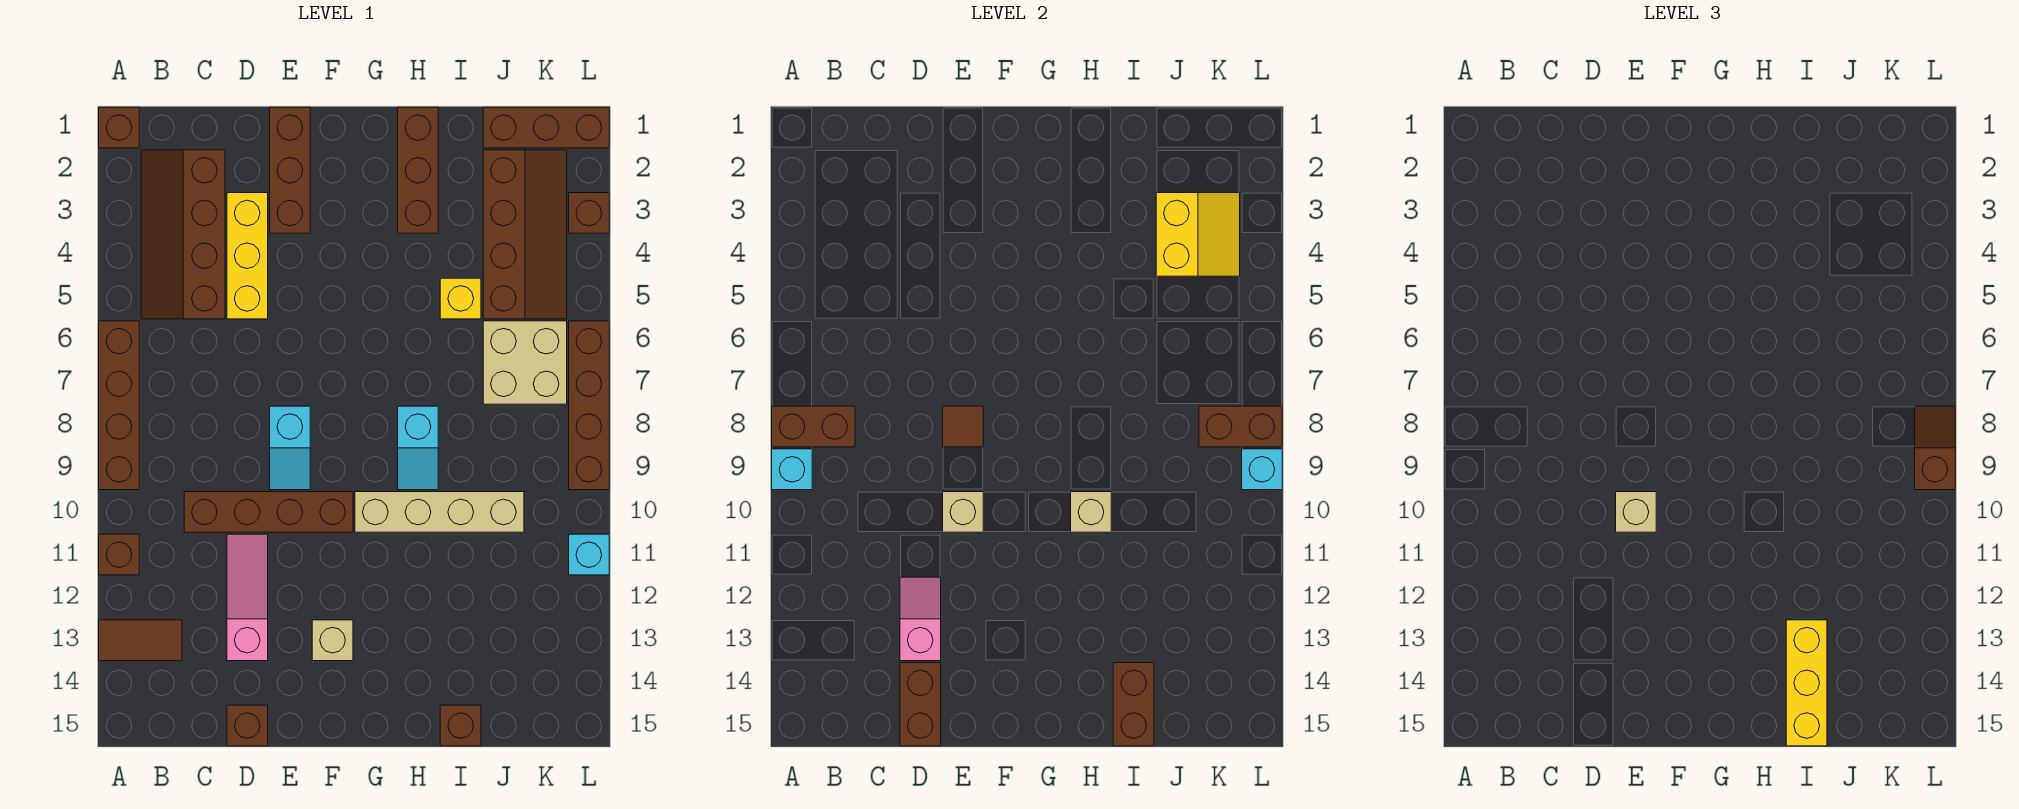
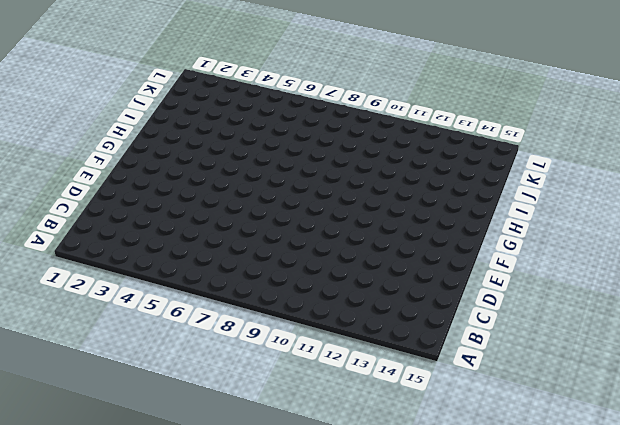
none -> brown brick A1 level 1
none -> brown brick A6:A9 level 1
none -> brown brick A11 level 1
none -> brown tile A13:B13 level 1

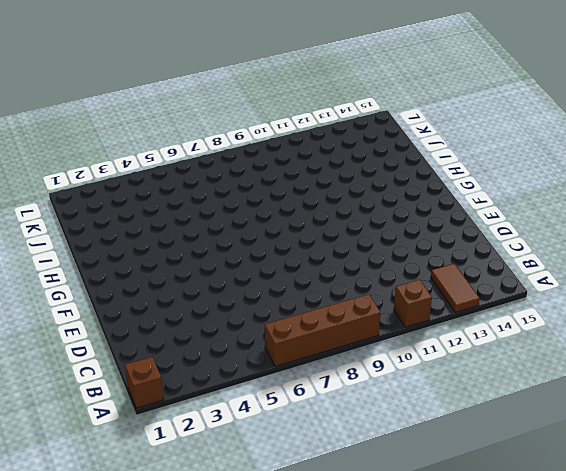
none -> brown slope B2:C5 level 1 top C
none -> brown brick C10:F10 level 1
none -> yellow brick D3:D5 level 1
none -> pink slope D11:D13 level 1 top 13

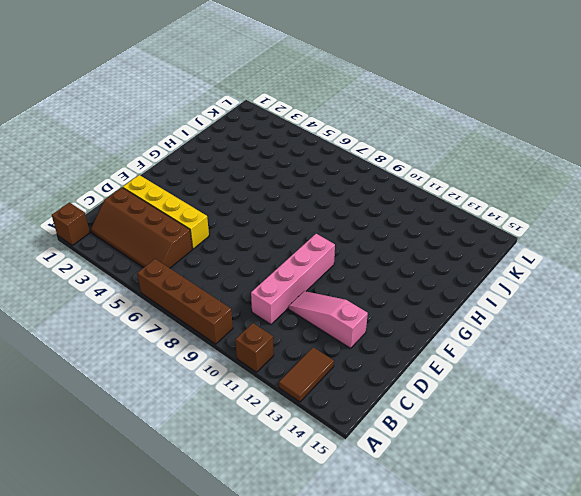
pink brick C10:F10 level 1 -> brown brick C10:F10 level 1
yellow brick D2:D5 level 1 -> yellow brick D3:D5 level 1
none -> brown brick D15 level 1
none -> brown brick E1:E3 level 1
none -> cyan slope E8:E9 level 1 top 8
none -> tan brick F13 level 1

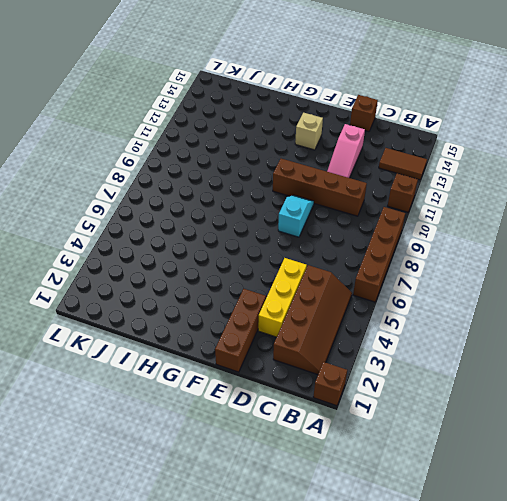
none -> tan brick G10:J10 level 1
none -> brown brick H1:H3 level 1
none -> cyan slope H8:H9 level 1 top 8
none -> yellow brick I5 level 1

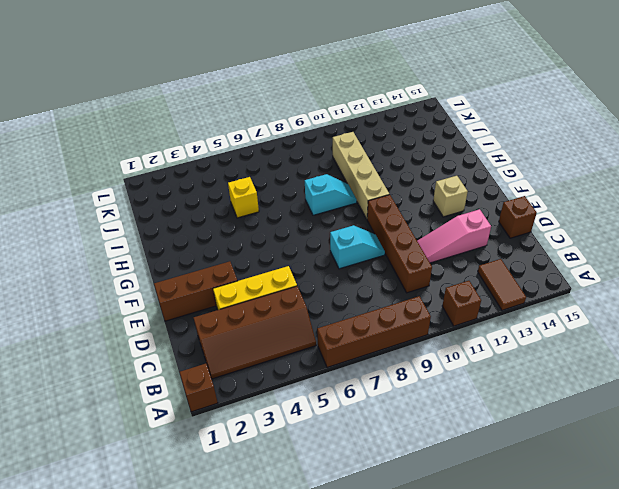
none -> brown brick H1:H3 level 1
none -> brown brick I15 level 1
none -> brown brick J1:L1 level 1
none -> brown slope J2:K5 level 1 top J

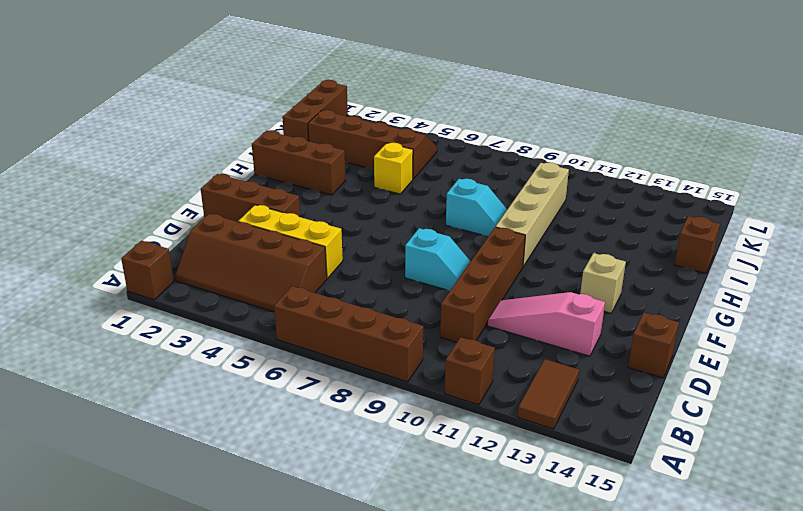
none -> tan brick J6:K7 level 1
none -> brown brick L3 level 1
none -> brown brick L6:L9 level 1
none -> cyan brick L11 level 1

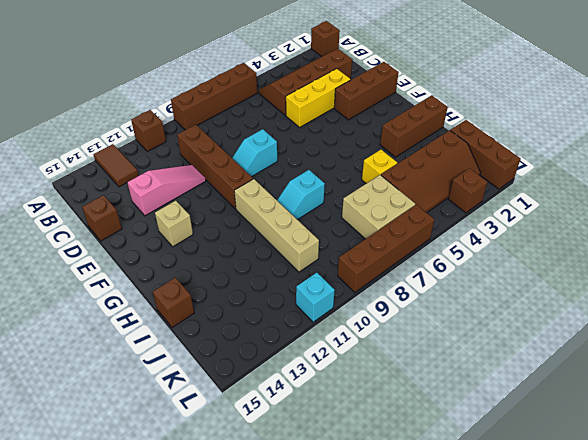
none -> brown brick A8:B8 level 2
none -> cyan brick A9 level 2
none -> pink slope D12:D13 level 2 top 13
none -> brown brick D14:D15 level 2

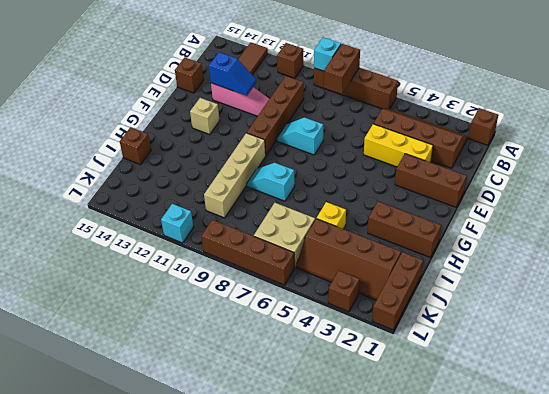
blue slope D12:D13 level 2 top 13 -> pink slope D12:D13 level 2 top 13
none -> brown brick D14:D15 level 2
none -> brown tile E8 level 2
none -> tan brick E10 level 2
none -> tan brick H10 level 2

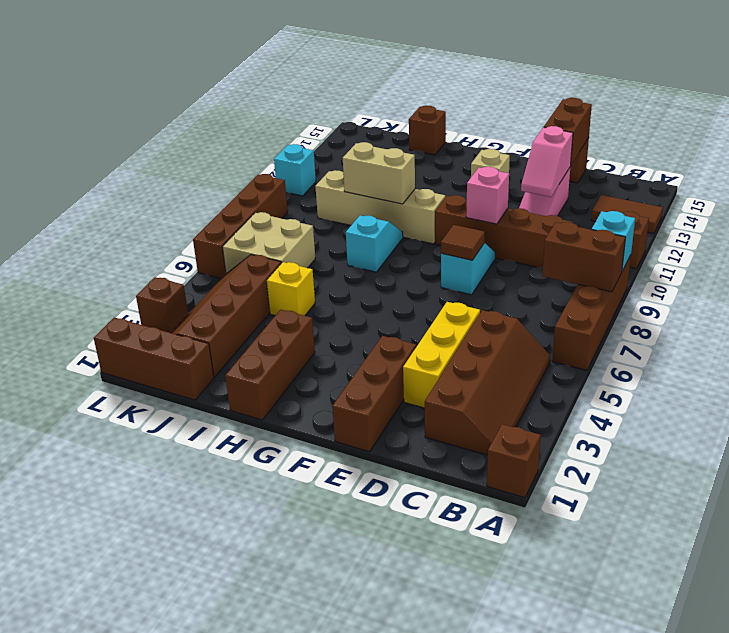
pink brick E10 level 2 -> tan brick E10 level 2
tan brick H10:I10 level 2 -> tan brick H10 level 2
none -> brown brick I14:I15 level 2
none -> yellow slope J3:K4 level 2 top J
none -> brown brick K8:L8 level 2
none -> cyan brick L9 level 2

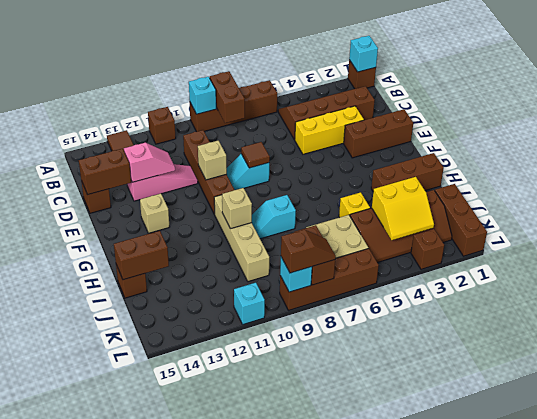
cyan brick A1 level 2 -> none
none -> tan brick E10 level 3
none -> yellow brick I13:I15 level 3

